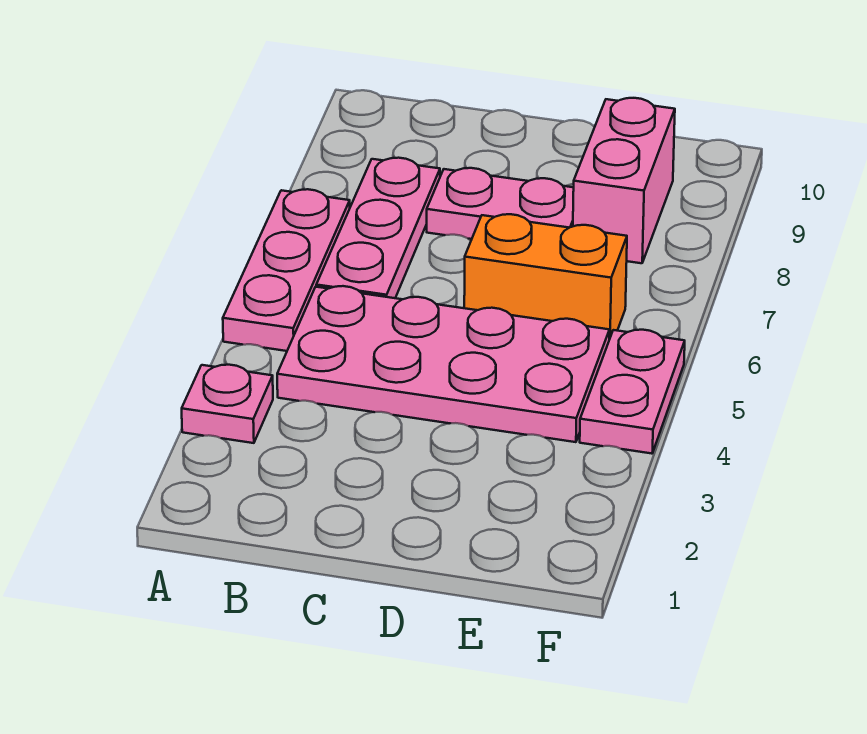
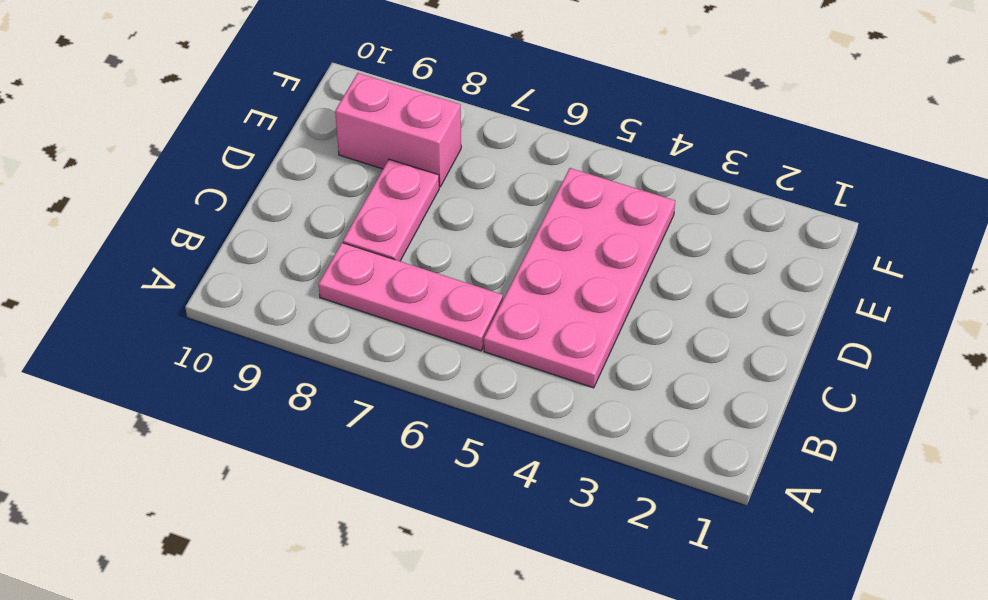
none -> pink plate A3 level 1
none -> pink plate A5:A7 level 1

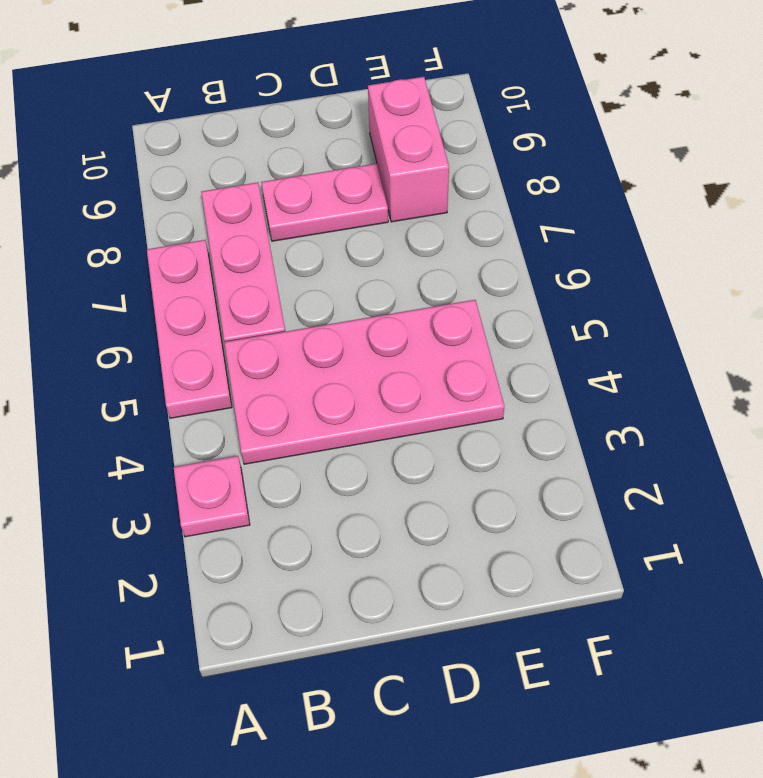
none -> orange brick D6:E6 level 1
none -> pink plate F4:F5 level 1

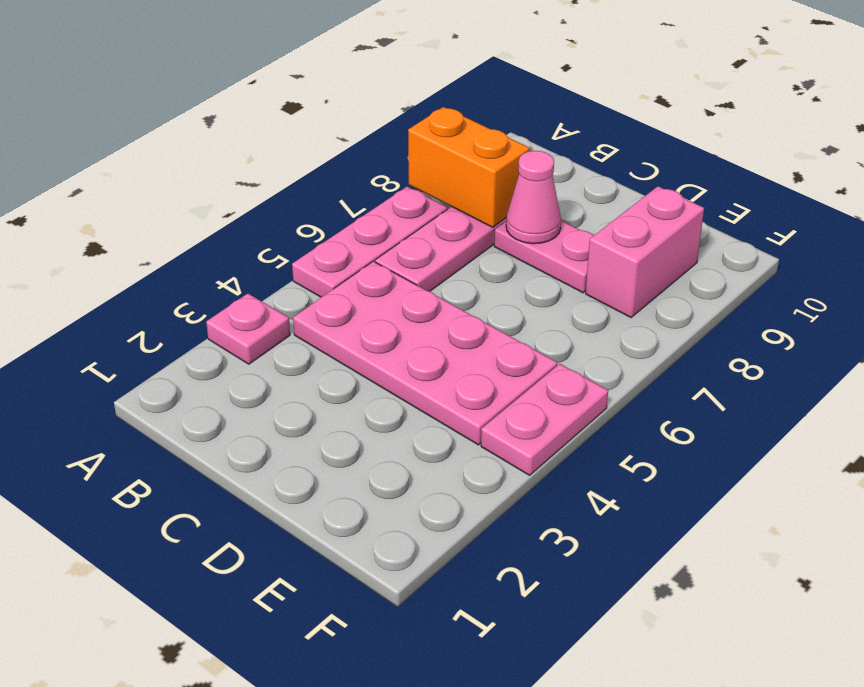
orange brick A8:B8 level 2 -> orange brick D6:E6 level 1
pink cone C8 level 2 -> none

